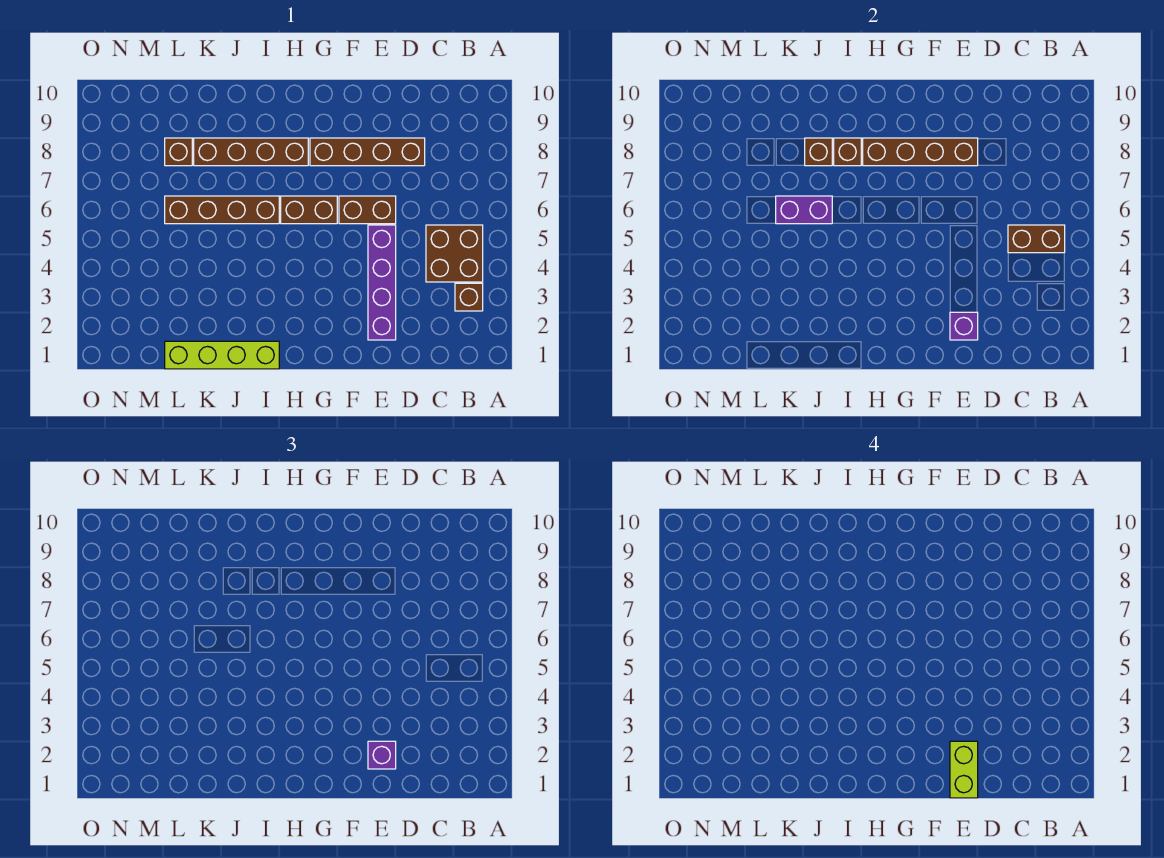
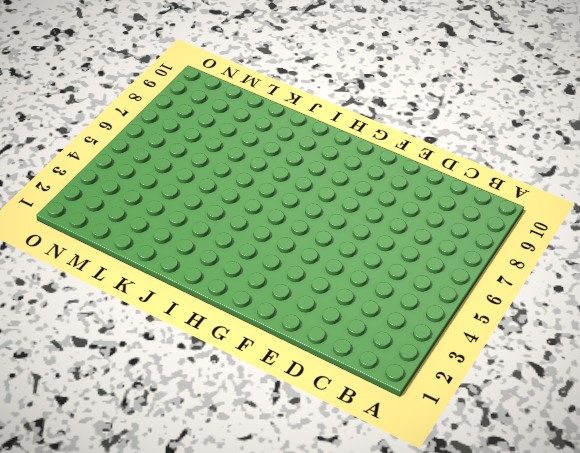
none -> brown brick B3 level 1
none -> brown brick B4:C5 level 1
none -> brown brick D8:G8 level 1

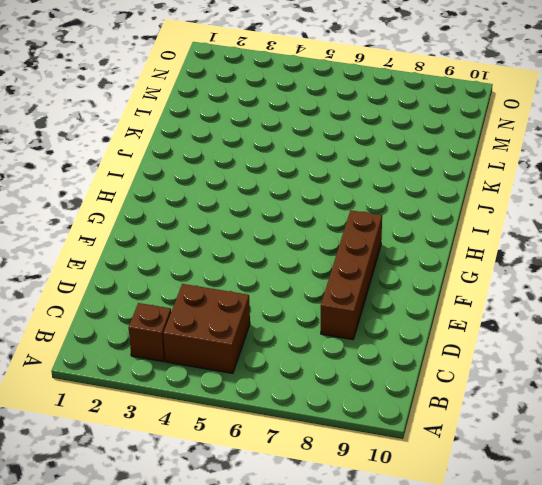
none -> purple brick E2:E5 level 1
none -> brown brick E6:F6 level 1
none -> brown brick G6:H6 level 1

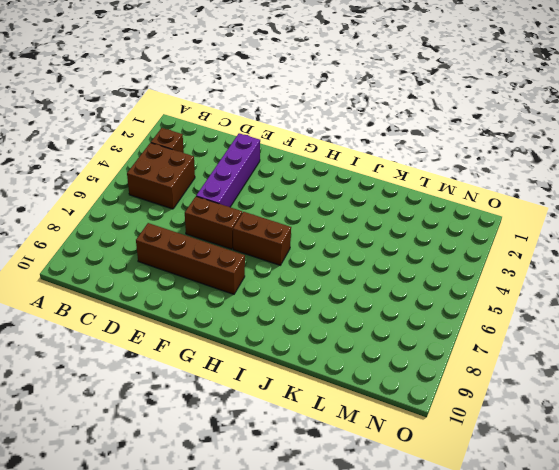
none -> brown brick H8:K8 level 1
none -> lime brick I1:L1 level 1
none -> brown brick I6:L6 level 1

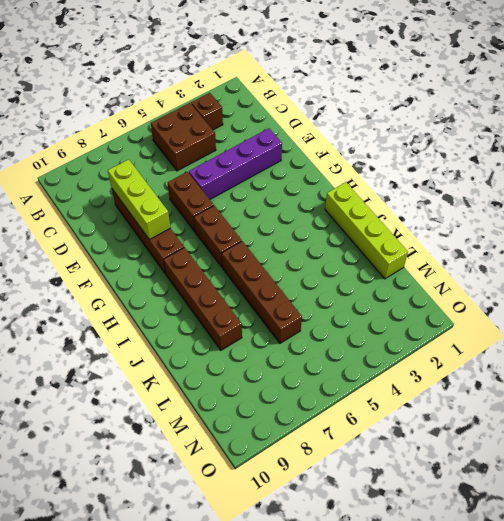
lime brick D8:F8 level 2 -> brown brick E8:H8 level 2
none -> brown brick L8 level 1
none -> brown brick B5:C5 level 2
none -> purple brick E2 level 2

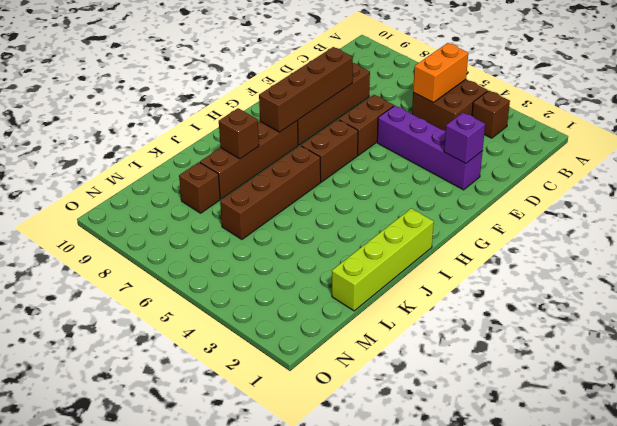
orange brick B5:C5 level 2 -> brown brick B5:C5 level 2
none -> brown brick I8 level 2
none -> purple brick J6:K6 level 2
none -> purple brick E2 level 3

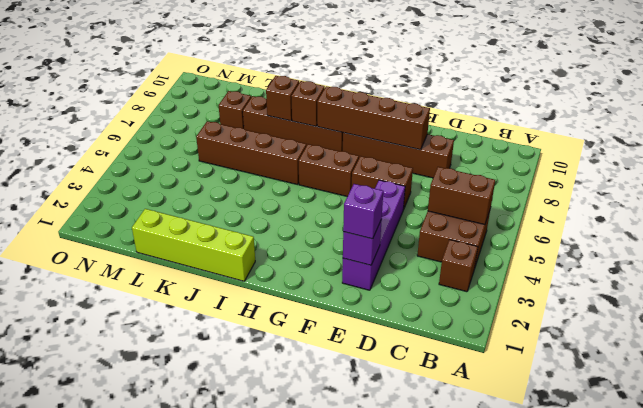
none -> purple brick J6:K6 level 2
none -> lime brick E1:E2 level 4

